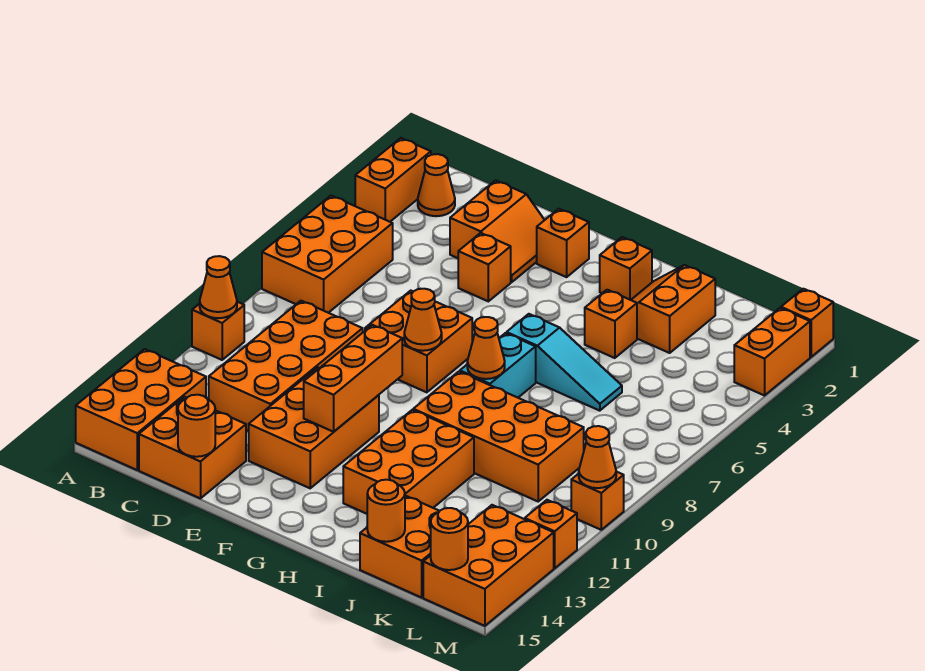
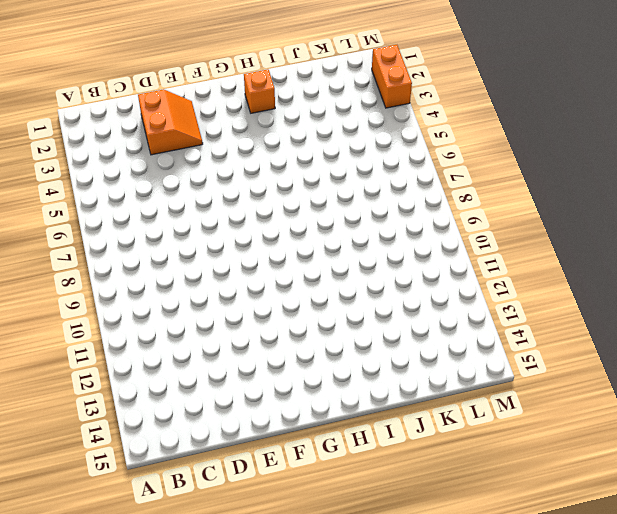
none -> orange brick A2:A3 level 1
none -> orange brick A5:B7 level 1
none -> orange brick A10 level 1
none -> orange brick A13:B15 level 1

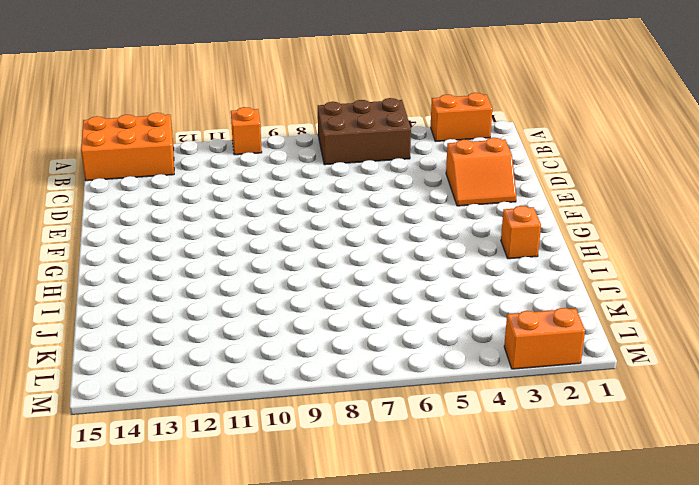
brown brick A5:B7 level 1 -> orange brick A5:B7 level 1
none -> orange cone B2 level 1
none -> orange brick C9:D12 level 1
none -> orange brick C14:D15 level 1
none -> orange brick E4 level 1

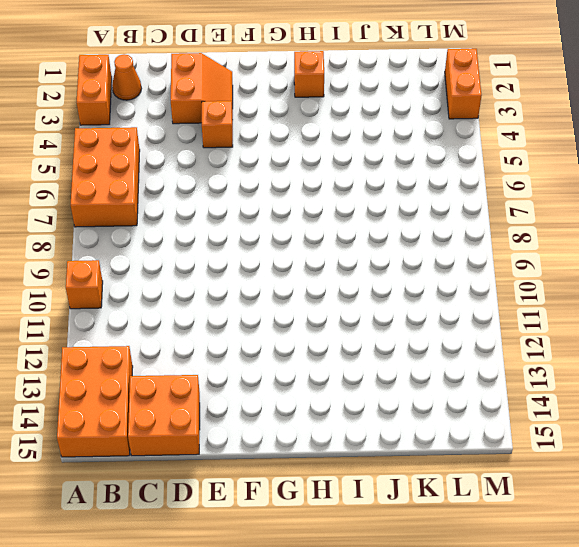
none -> orange brick C9:D12 level 1
none -> orange brick E7:F8 level 1
none -> orange brick E11:F13 level 1
none -> orange brick F2 level 1

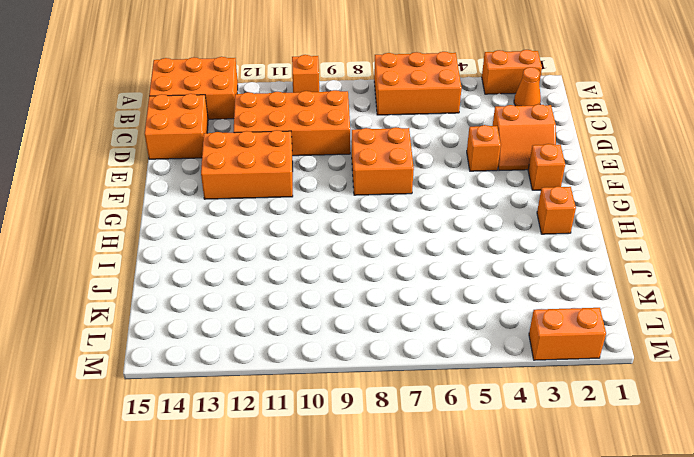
none -> cyan slope H6:J6 level 1 top H
none -> cyan brick H7:H8 level 1
none -> orange brick H9:K10 level 1
none -> orange brick H11:I13 level 1

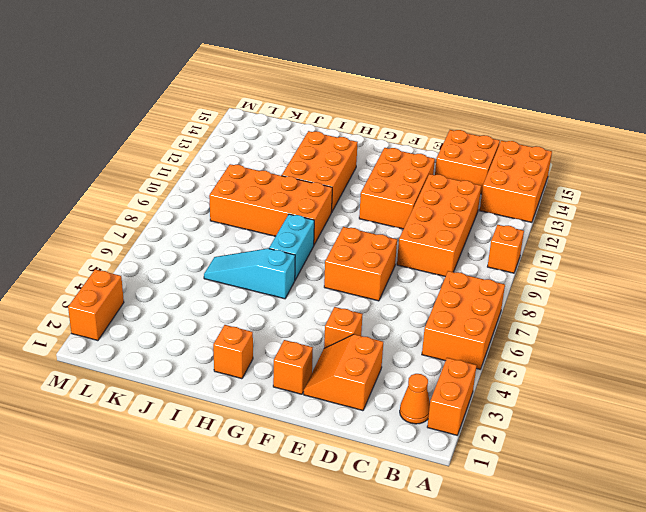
none -> orange slope I2:J3 level 1 top J
none -> orange brick I4 level 1
none -> orange brick J14:K15 level 1
none -> orange brick L13:M15 level 1

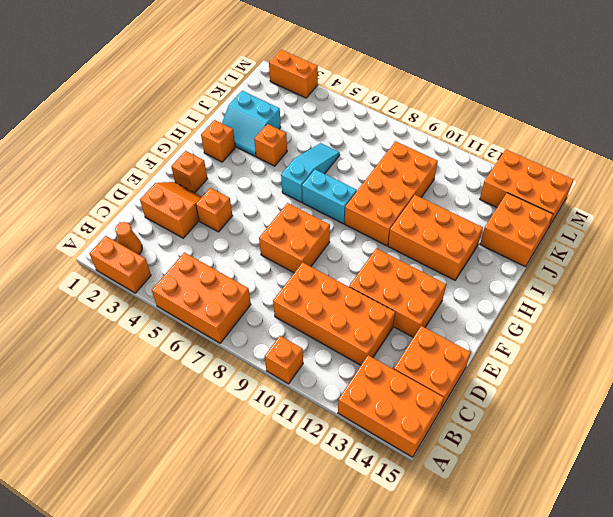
cyan slope I2:J3 level 1 top J -> orange slope I2:J3 level 1 top J
none -> orange brick M1 level 1
none -> orange brick M10 level 1
none -> orange brick M12 level 1
none -> orange cone A10 level 2

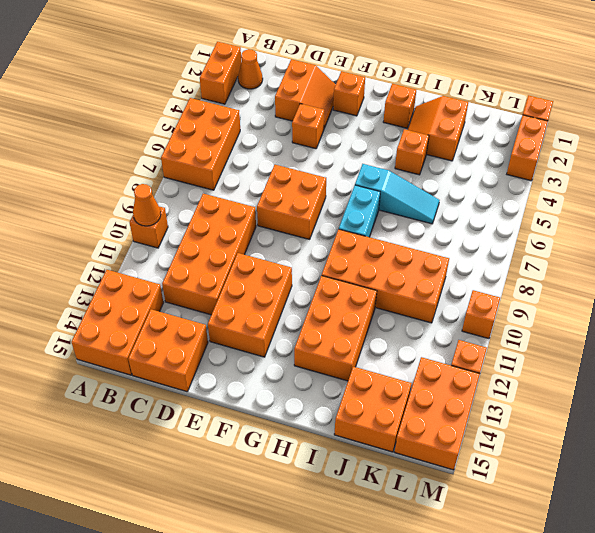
none -> orange round brick D15 level 2
none -> orange cone F8 level 2
none -> orange brick F10:F12 level 2
none -> orange cone H8 level 2

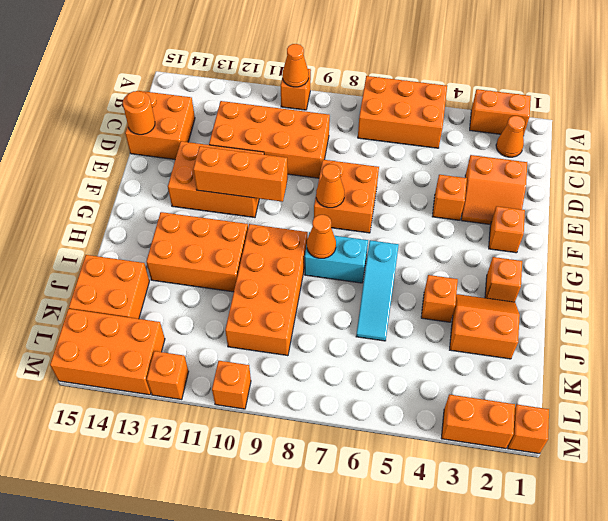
none -> orange brick A13:B15 level 1
none -> orange round brick J15 level 2
none -> orange round brick L15 level 2
none -> orange cone M10 level 2

